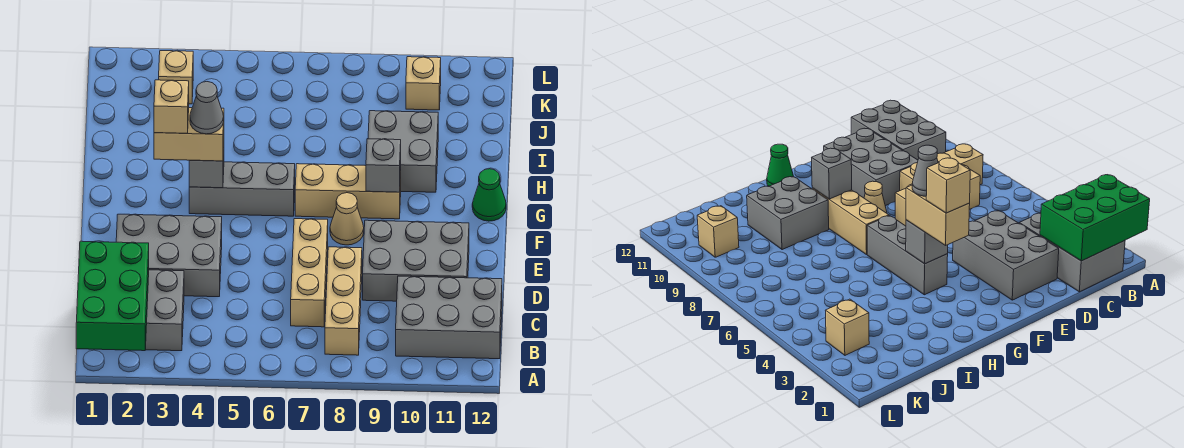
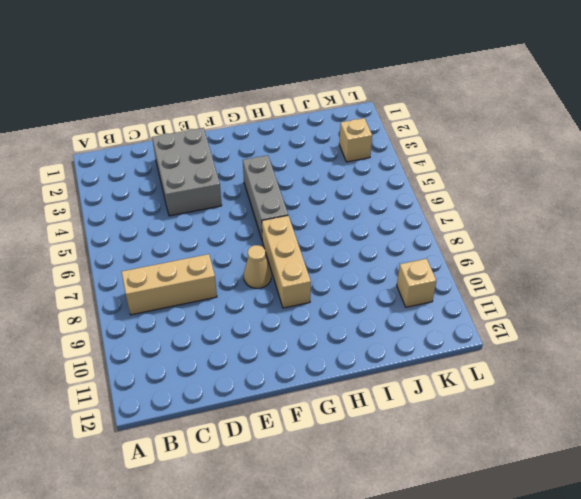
none -> grey brick B1:C3 level 1
none -> grey brick B10:C12 level 1
none -> tan brick C7:E7 level 1

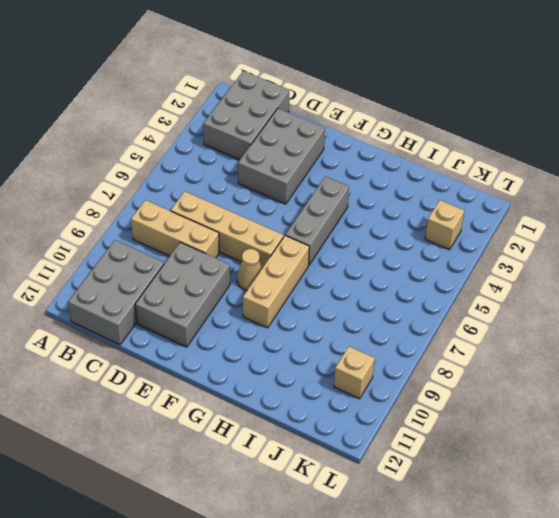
tan brick C7:F7 level 1 -> tan brick C7:E7 level 1
none -> green cone G12 level 1
none -> grey brick H9:I10 level 1
none -> green brick A1:C2 level 2

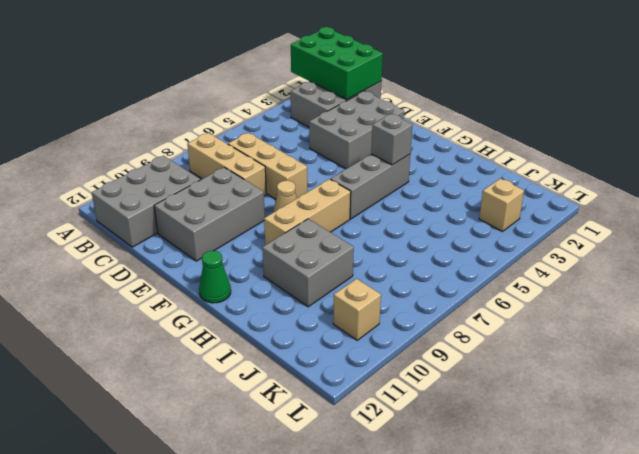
none -> grey brick G9 level 2
none -> tan brick G3:G4 level 3
none -> tan brick G3 level 4

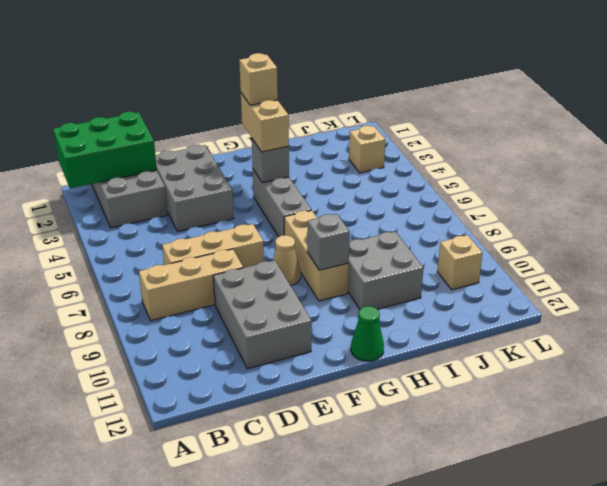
none -> grey brick B10:C12 level 1
none -> grey cone G4 level 4

